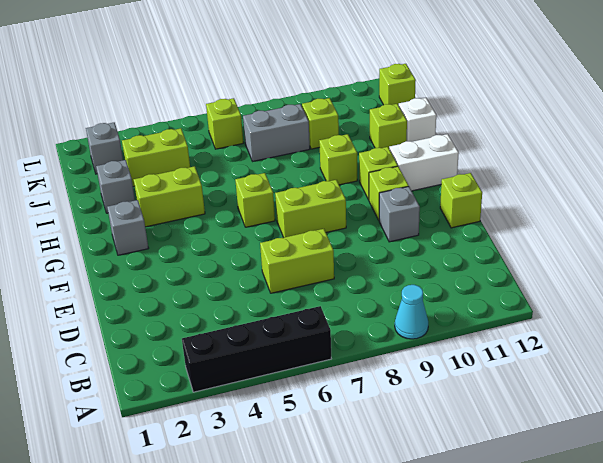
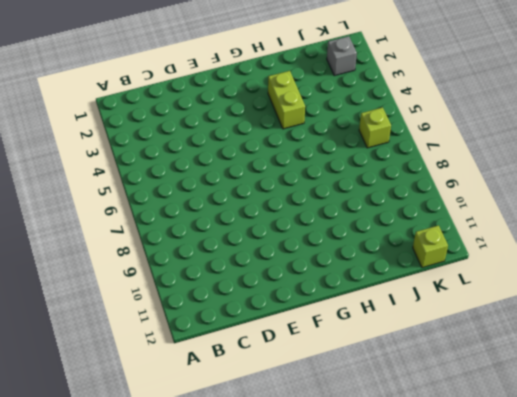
none -> black brick A3:A6 level 1
none -> cyan cone A9 level 1
none -> lime brick D6:D7 level 1

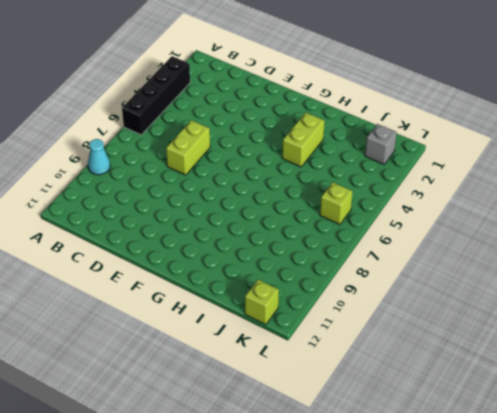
none -> grey brick E10 level 1
none -> lime brick E12 level 1
none -> lime brick F7:F8 level 1

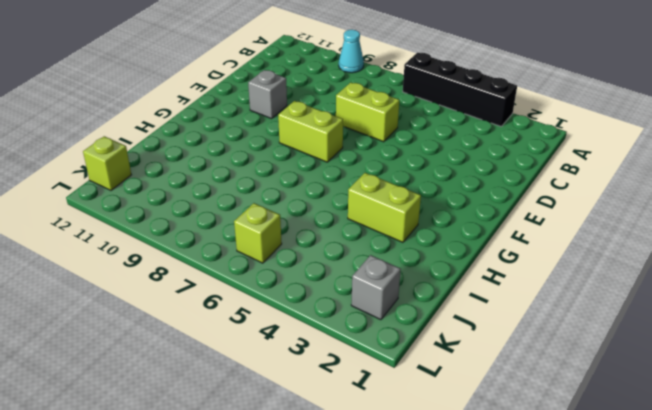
none -> lime brick E12 level 1
none -> lime brick F10 level 1
none -> grey brick G2 level 1

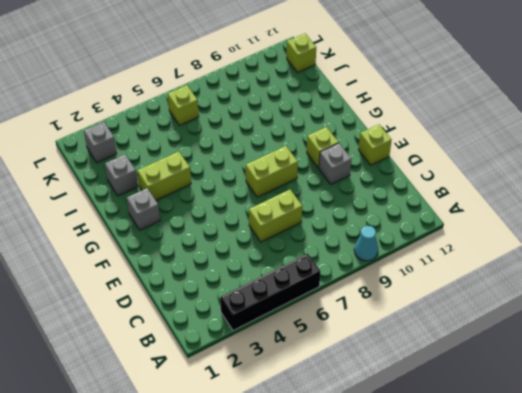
none -> lime brick G6 level 1
none -> lime brick G10 level 1
none -> white brick G11:G12 level 1

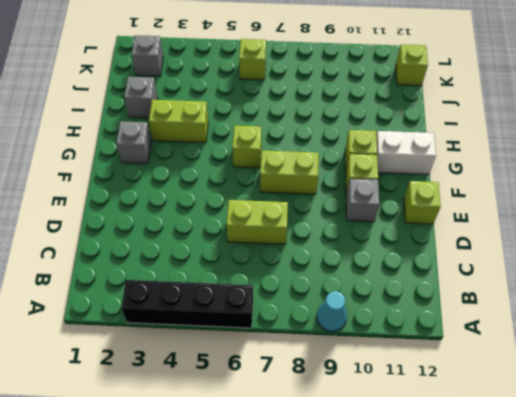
none -> lime brick H9 level 1
none -> lime brick I11 level 1
none -> white brick I12 level 1

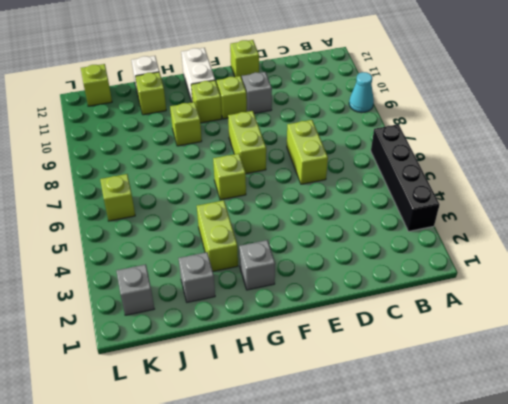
none -> lime brick J3:J4 level 1
none -> grey brick J7:J8 level 1
none -> lime brick J9 level 1

